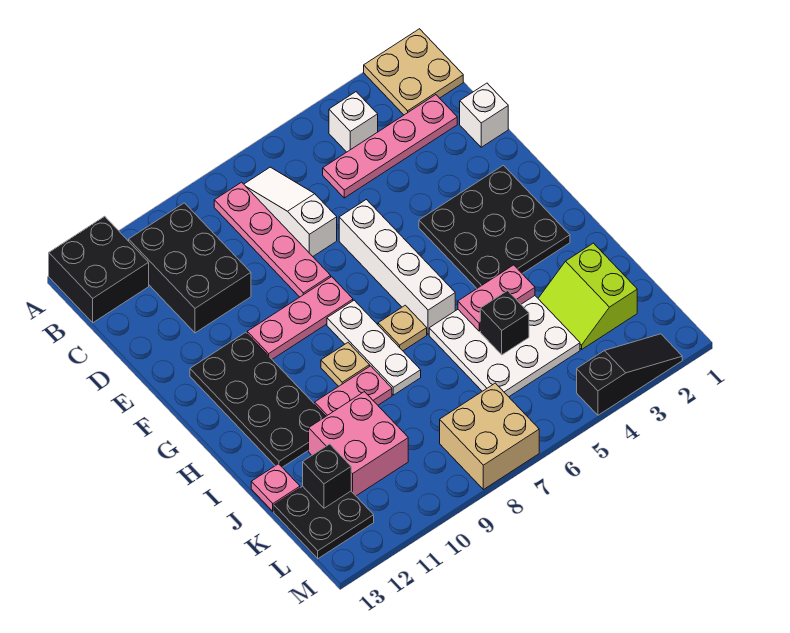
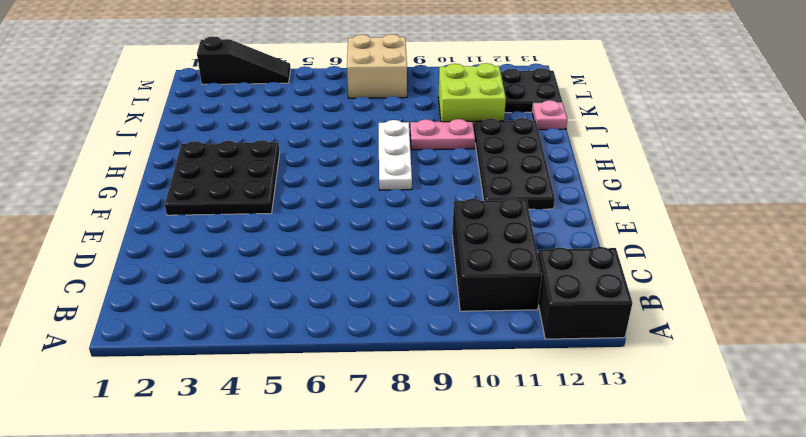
lime brick J10:K11 level 1 -> pink brick J10:K11 level 1
black slope M2:M4 level 1 top 2 -> black slope M2:M4 level 1 top 4
none -> tan plate A1:B2 level 1
none -> white brick B4 level 1
none -> white slope B7:D7 level 1 top D

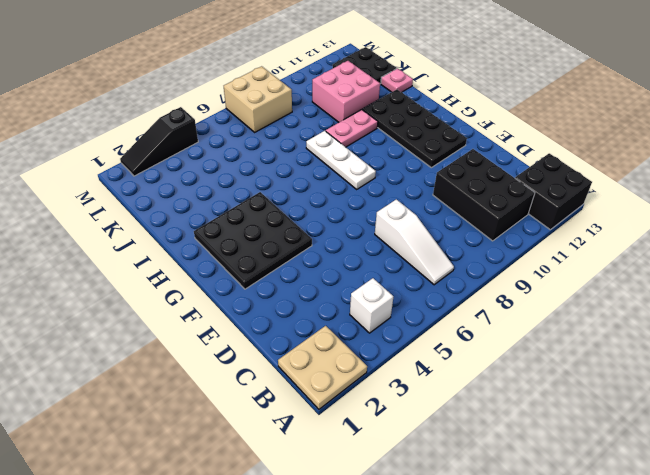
none -> pink plate B8:E8 level 1
none -> pink plate C2:C5 level 1
none -> white brick D1 level 1

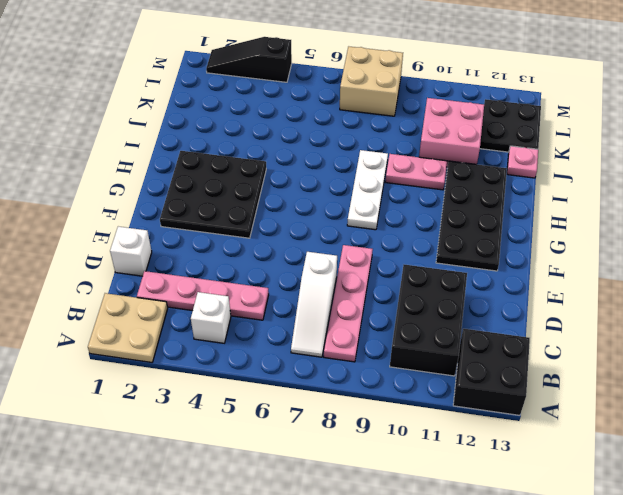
none -> white brick E6:H6 level 1
none -> pink plate F8:F10 level 1
none -> tan plate H7 level 1

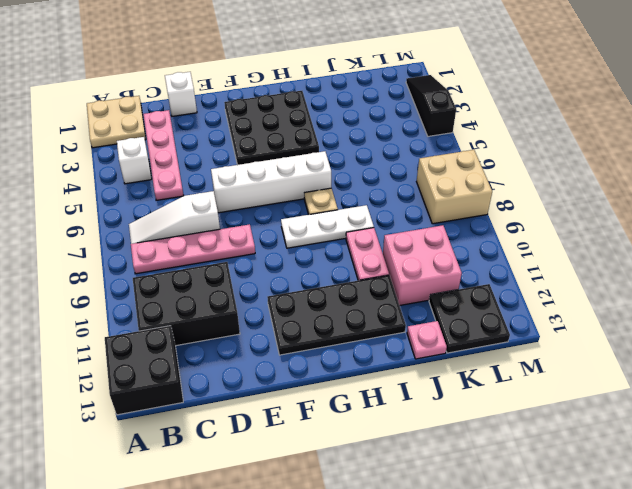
none -> pink plate F8:F10 level 1
none -> tan plate H9 level 1
none -> white plate I4:K6 level 1

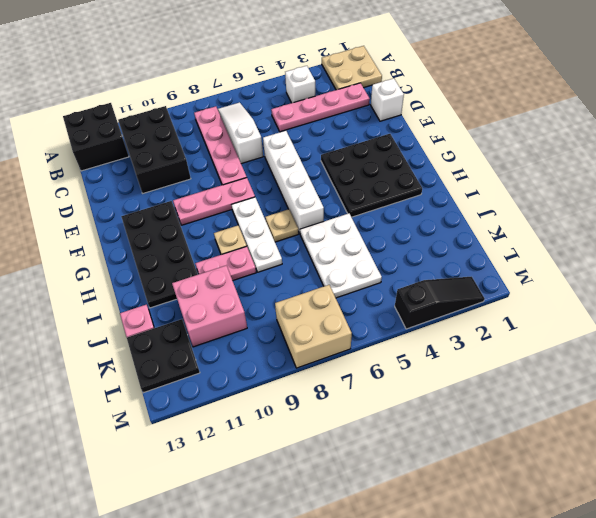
white plate I5:K6 level 1 -> white plate I4:K6 level 1
none -> lime slope J2:K3 level 1 top 2
none -> pink plate I4:I5 level 2
none -> black brick J5 level 2

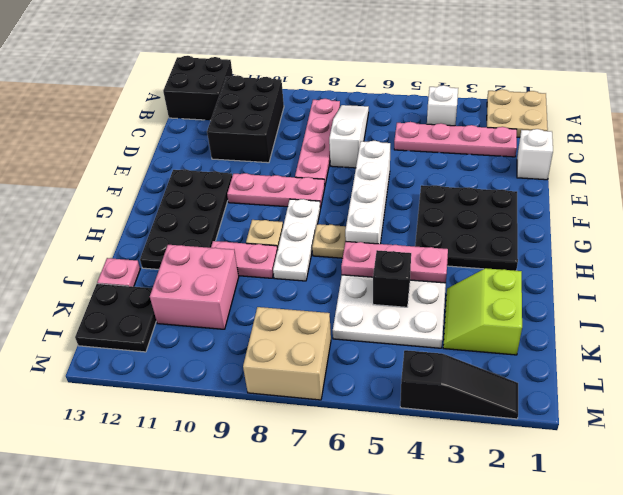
pink plate I4:I6 level 2 -> pink plate I4:I5 level 2
none -> black brick K12 level 2

